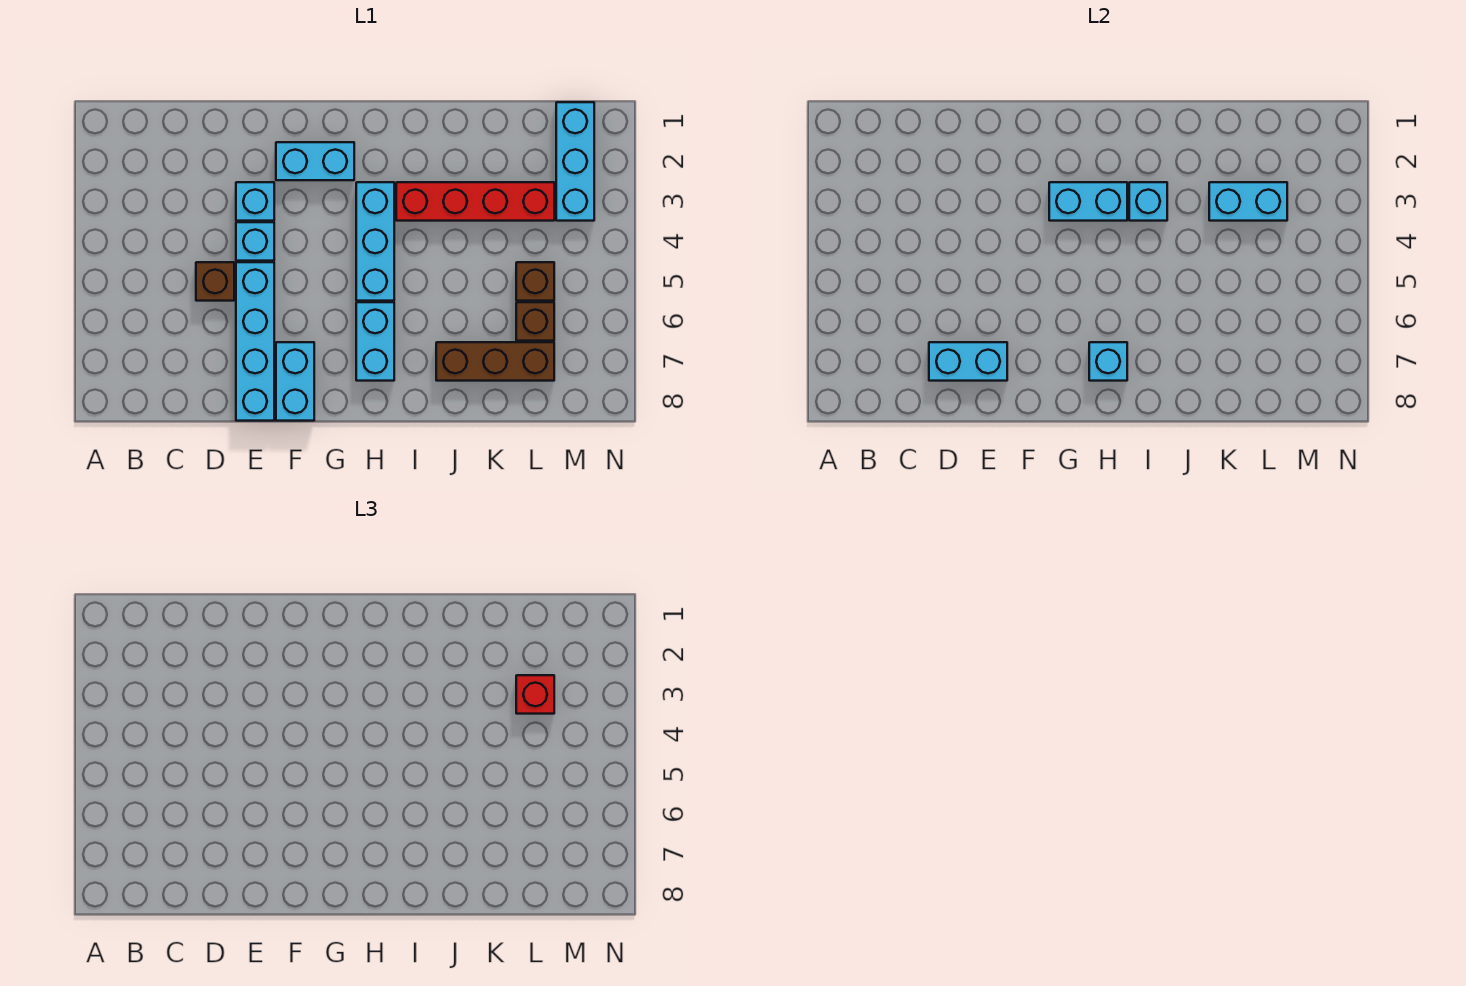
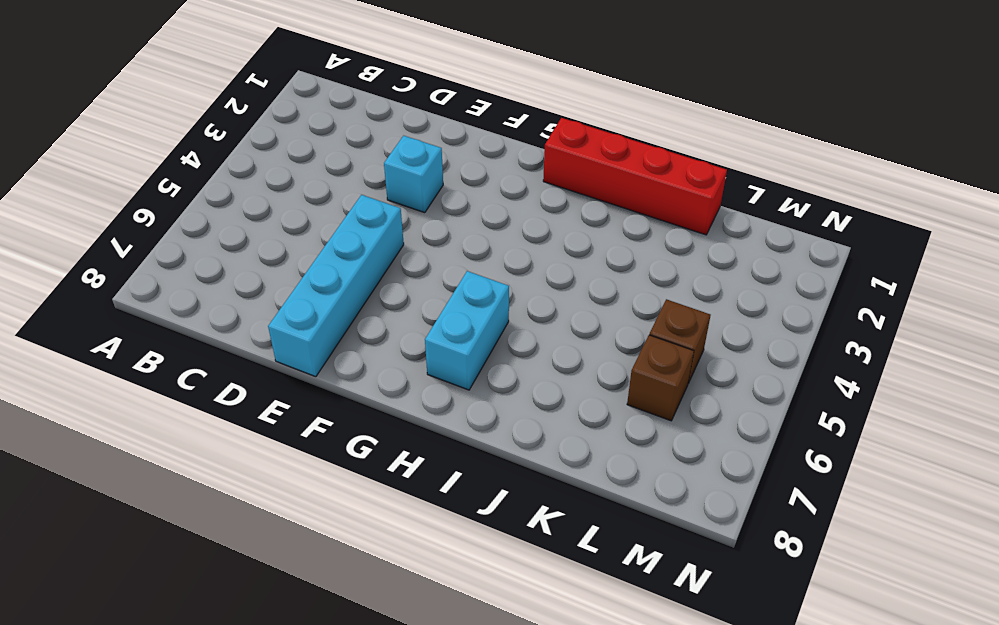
red brick H1:K1 level 1 -> red brick I3:L3 level 1
none -> brown brick D5 level 1
none -> cyan brick E4 level 1
none -> cyan brick F2:G2 level 1

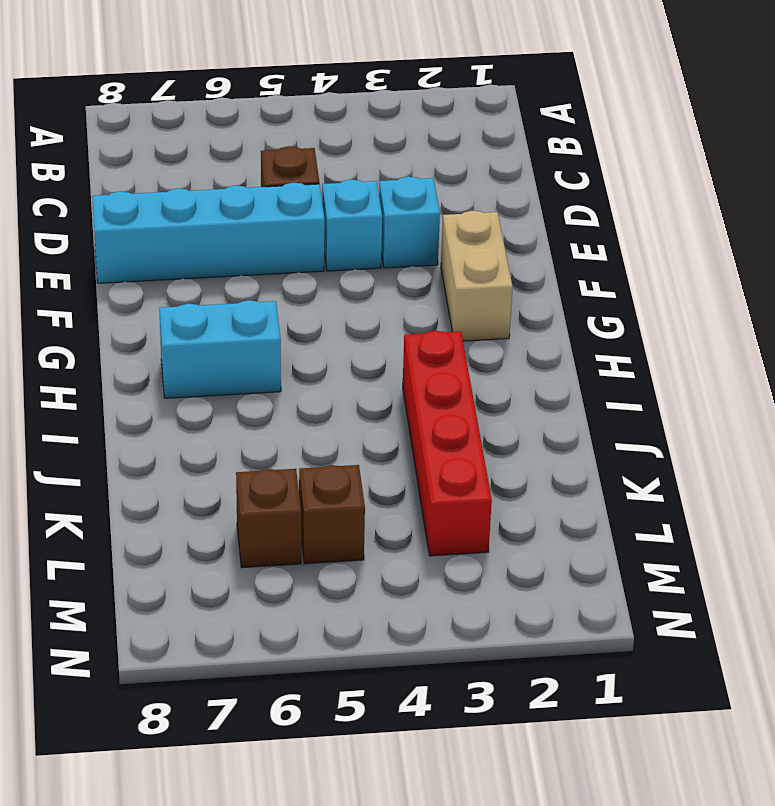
tan brick F2:G2 level 1 -> cyan brick F2:G2 level 1
none -> cyan brick F7:F8 level 1
none -> cyan brick H3:H5 level 1
none -> brown brick J7:L7 level 1

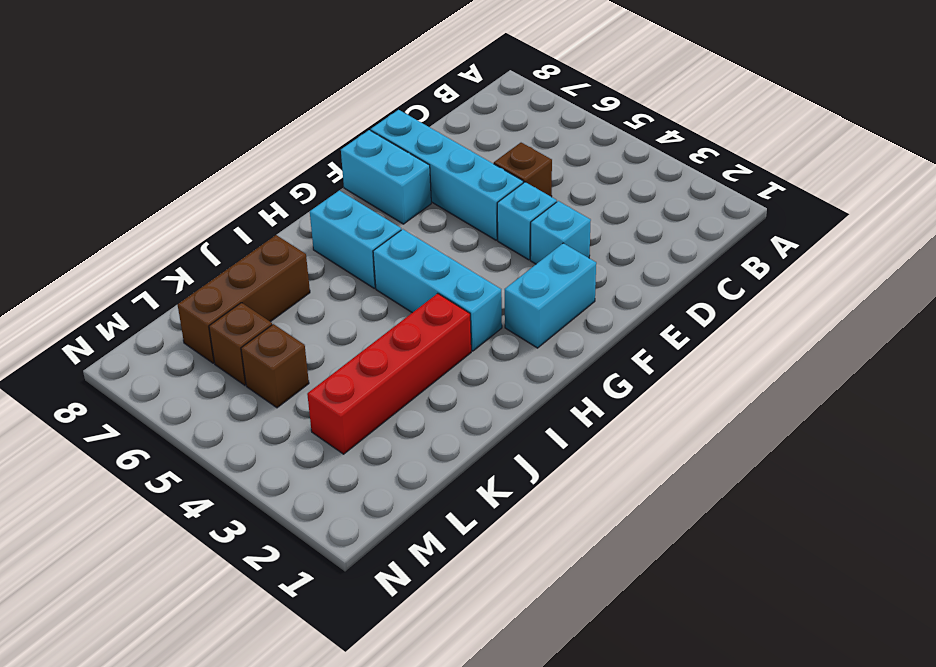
none -> cyan brick M1:M3 level 1
none -> cyan brick D7:E7 level 2
none -> cyan brick G3:H3 level 2

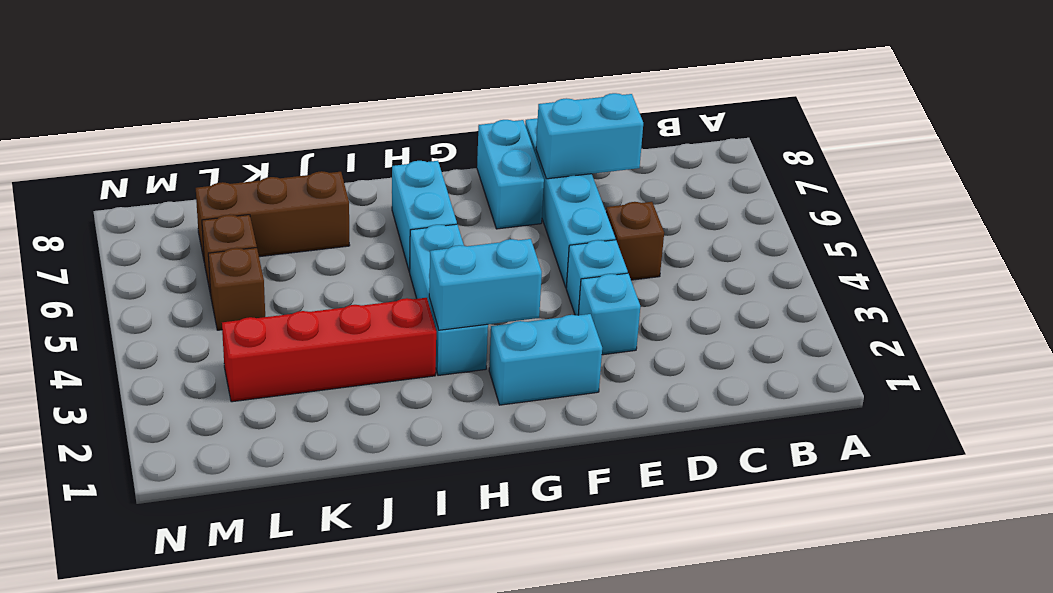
none -> cyan brick M1:M3 level 1
none -> cyan brick H7 level 2
none -> cyan brick I3 level 2

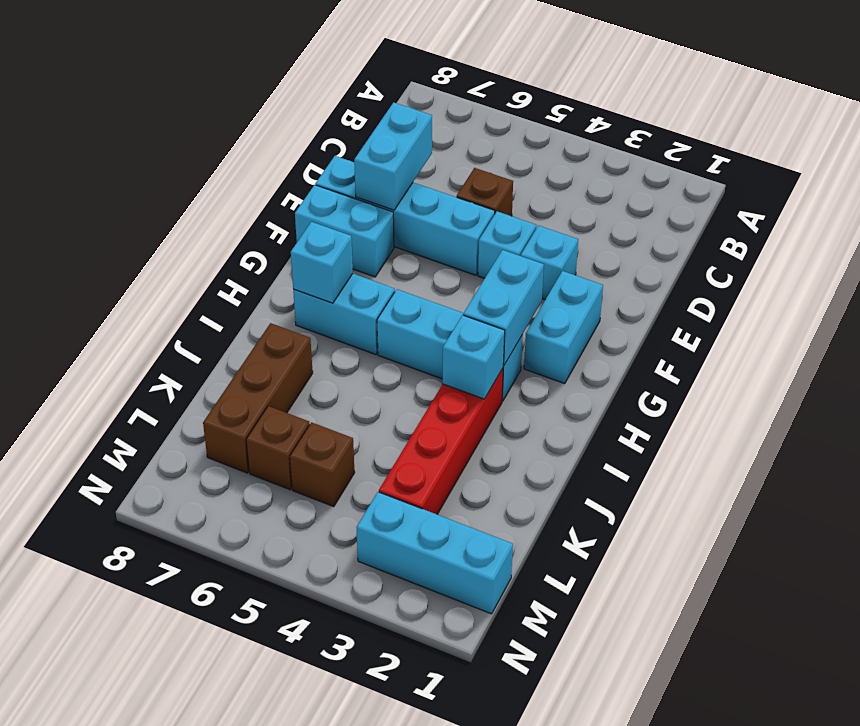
none -> cyan brick K3:L3 level 2
none -> red brick L3 level 3

